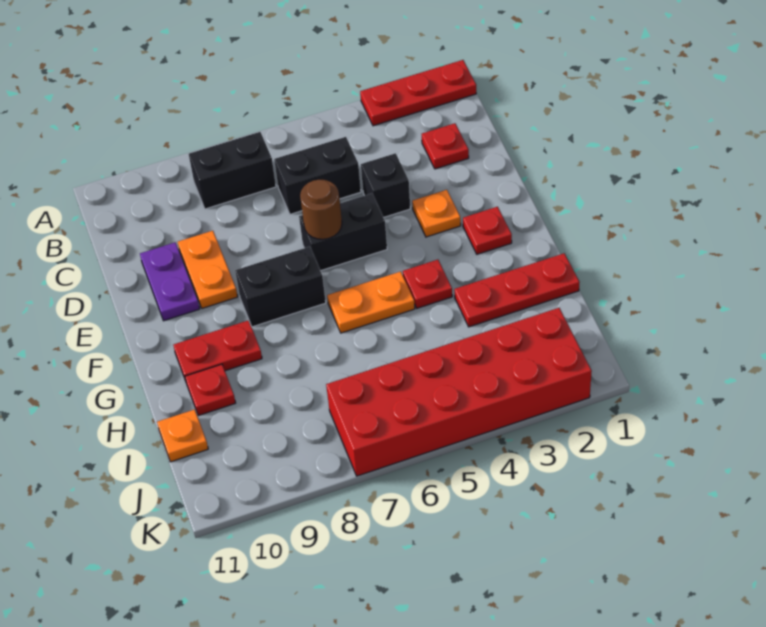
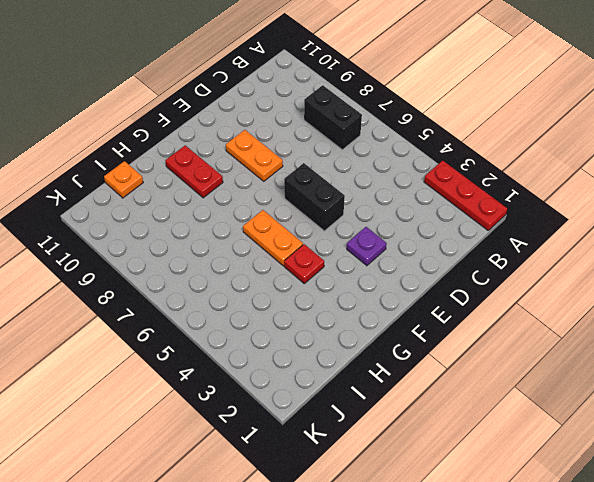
purple plate E3 level 1 -> orange plate E3 level 1
orange plate E8:E9 level 1 -> orange plate D9:E9 level 1
none -> red plate C2 level 1
none -> black brick C5:C6 level 1
none -> black brick D4 level 1

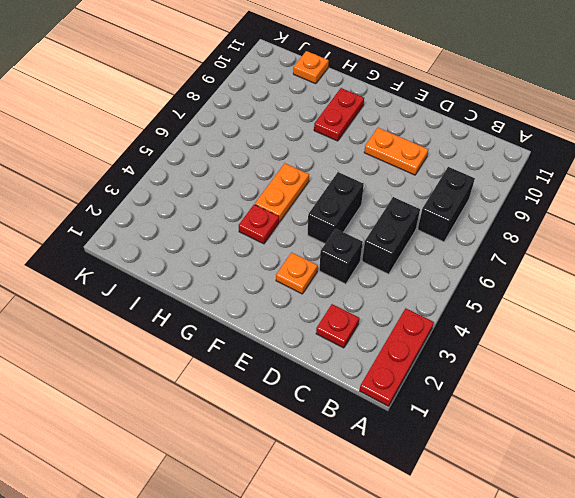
none -> purple plate D10:E10 level 1
none -> red plate F2 level 1
none -> black brick F7:F8 level 1

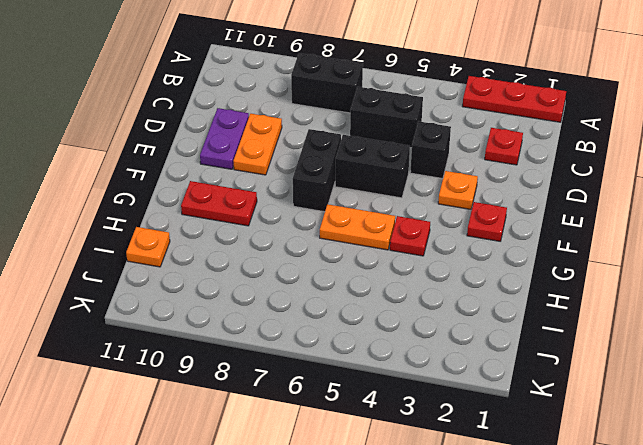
black brick E7:F7 level 1 -> black brick F7:F8 level 1
none -> red plate H1:H3 level 1
none -> red plate H10 level 1
none -> red brick J2:K7 level 1

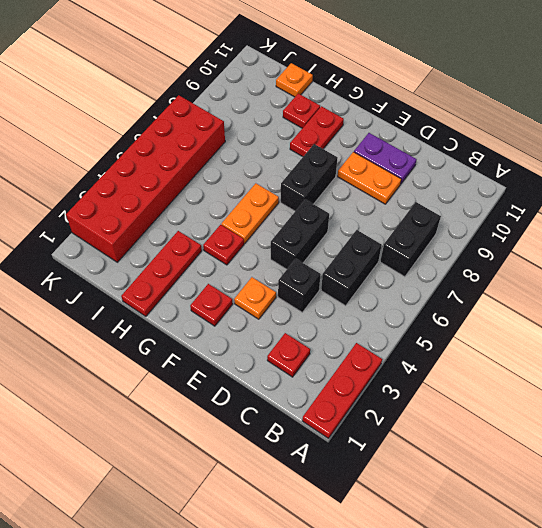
none -> brown round brick E6 level 2

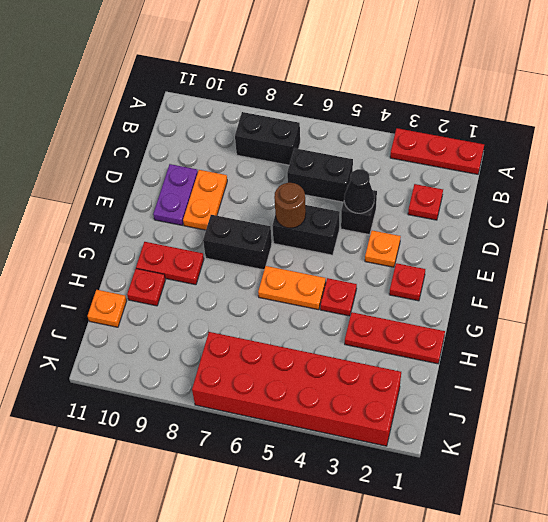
black cone D4 level 2 -> none

